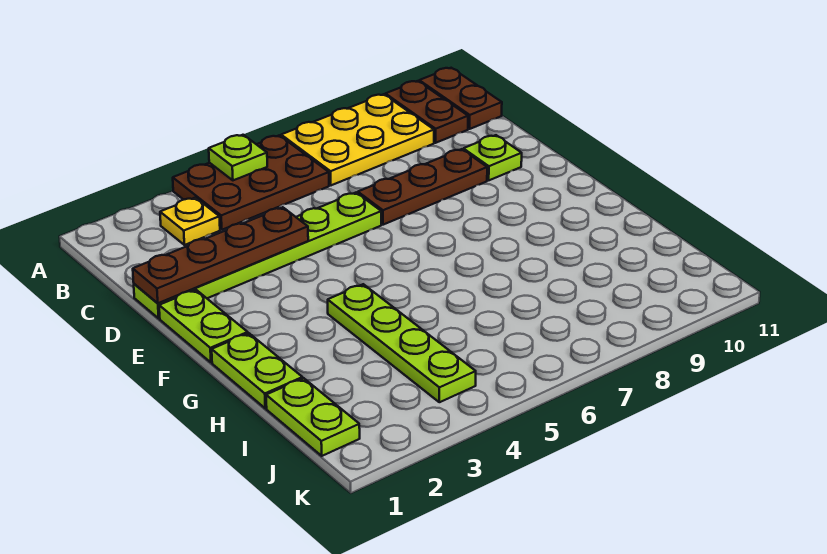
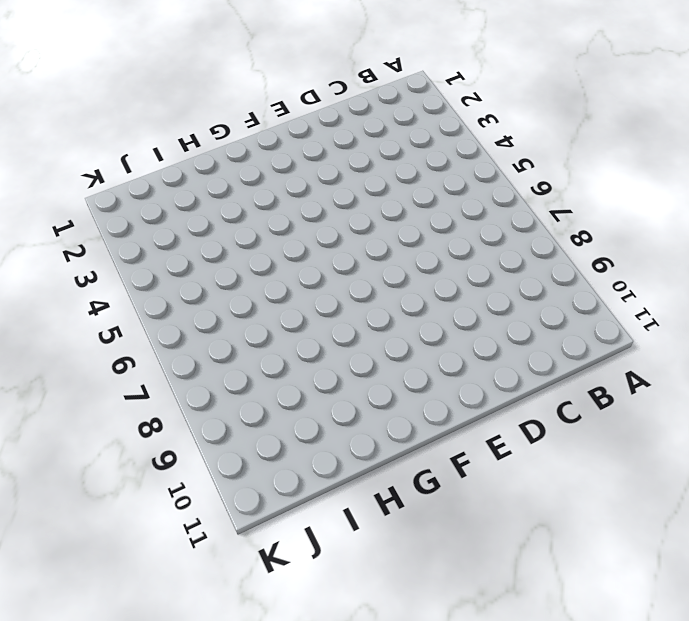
none -> brown plate A4:B6 level 1
none -> yellow plate A7:B9 level 1
none -> brown plate A10:B10 level 1

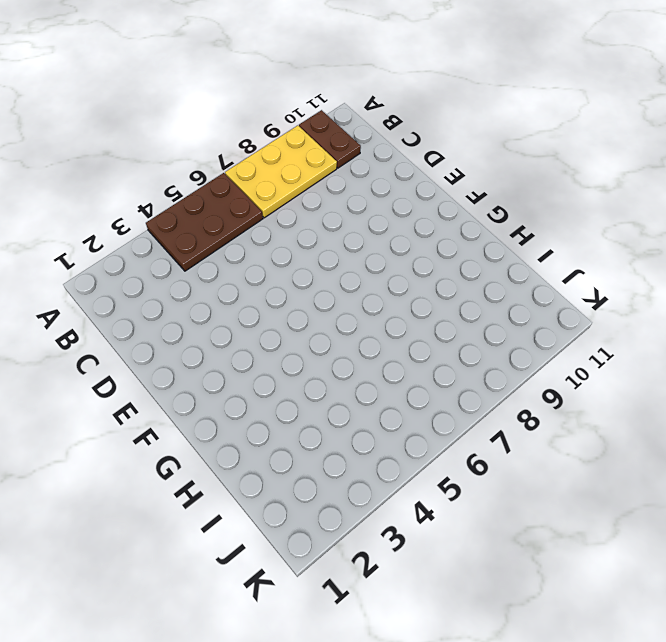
none -> brown plate A11:B11 level 1
none -> yellow plate B3 level 1
none -> lime plate D1:D6 level 1

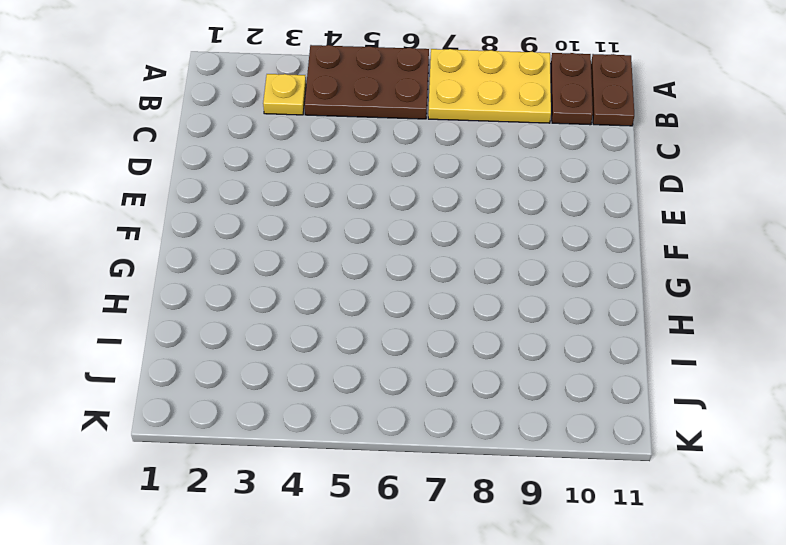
none -> lime plate D1:D6 level 1
none -> brown plate D7:D9 level 1
none -> lime plate D10 level 1

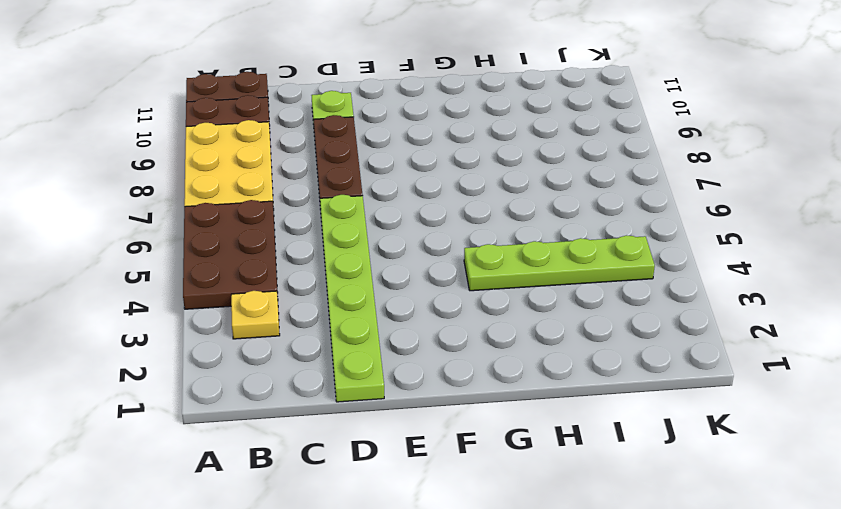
none -> lime plate E1:F1 level 1
none -> lime plate G1:H1 level 1
none -> lime plate I1:J1 level 1

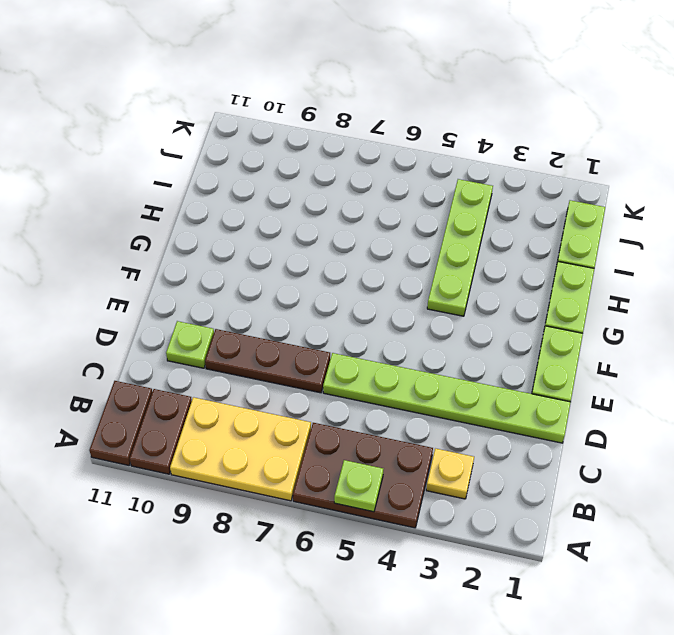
none -> brown plate D1:D4 level 2

